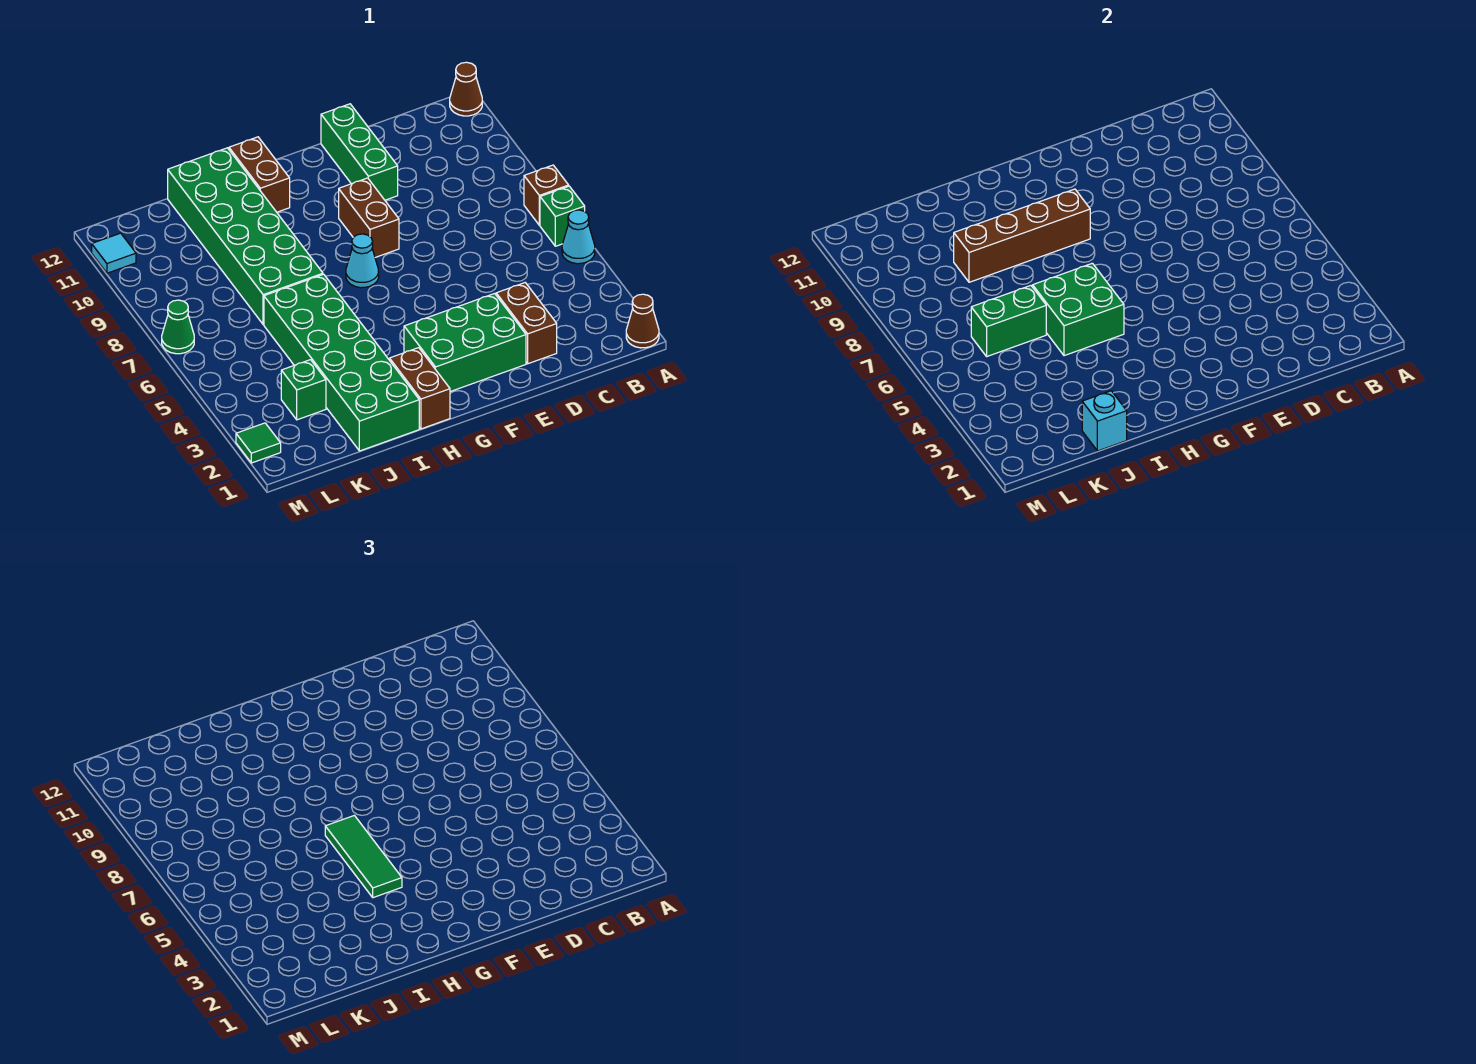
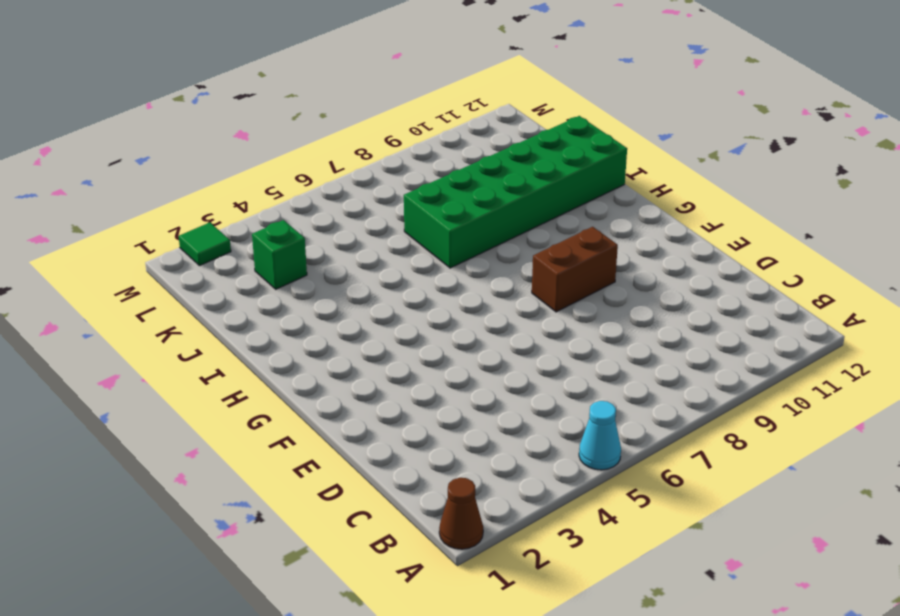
none -> green brick A6 level 1
none -> brown brick A7 level 1
none -> brown cone A12 level 1

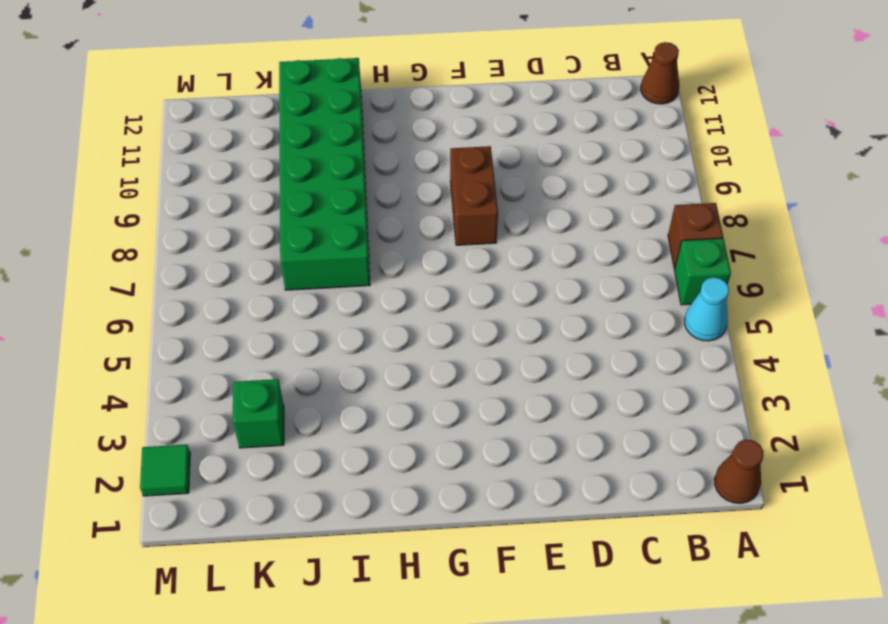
none -> brown brick D2:D3 level 1
none -> green brick E2:G3 level 1
none -> green brick E10:E12 level 1

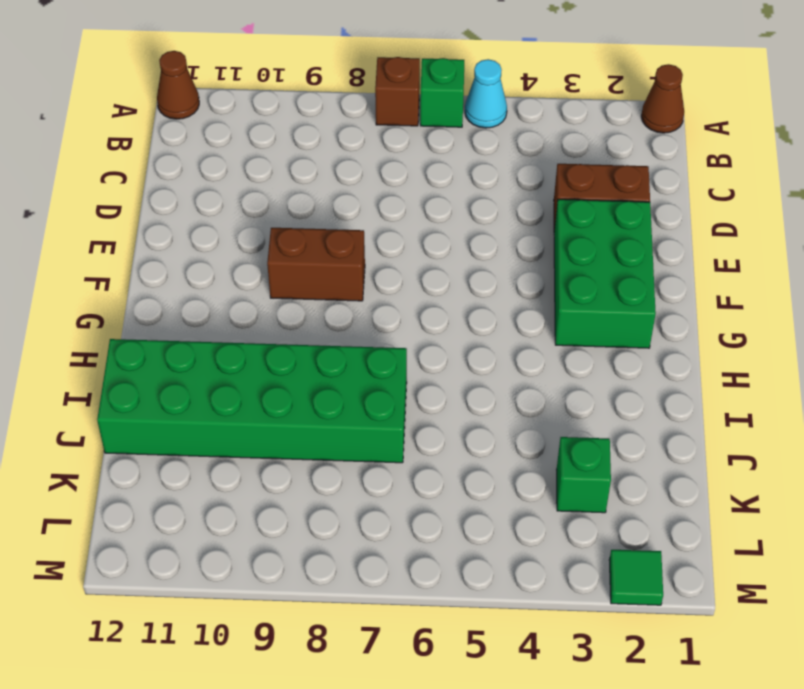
none -> green brick E10:E12 level 1
none -> cyan cone G7 level 1
none -> brown brick H1:H2 level 1

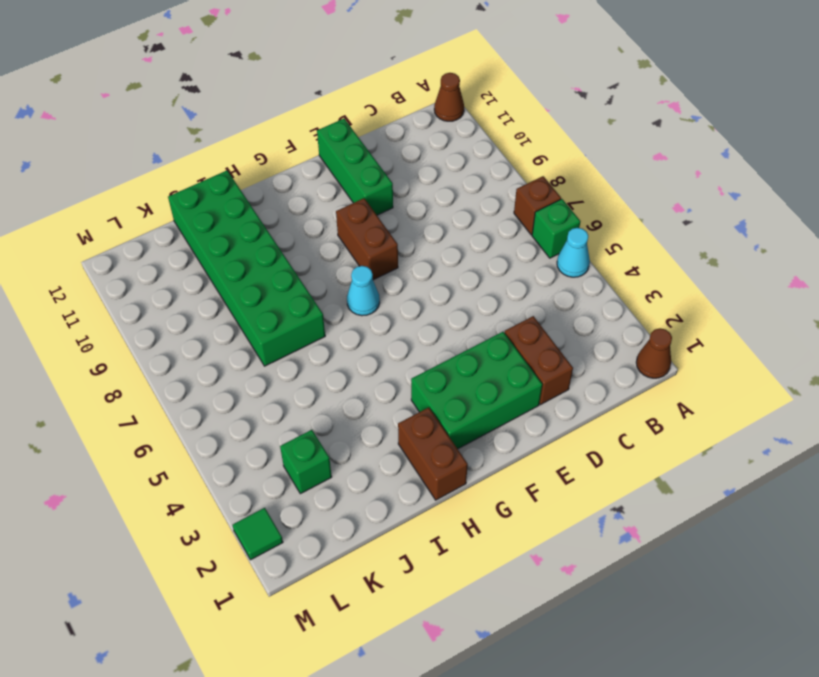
none -> brown brick H11:H12 level 1
none -> green brick I1:J6 level 1
none -> green cone M7 level 1

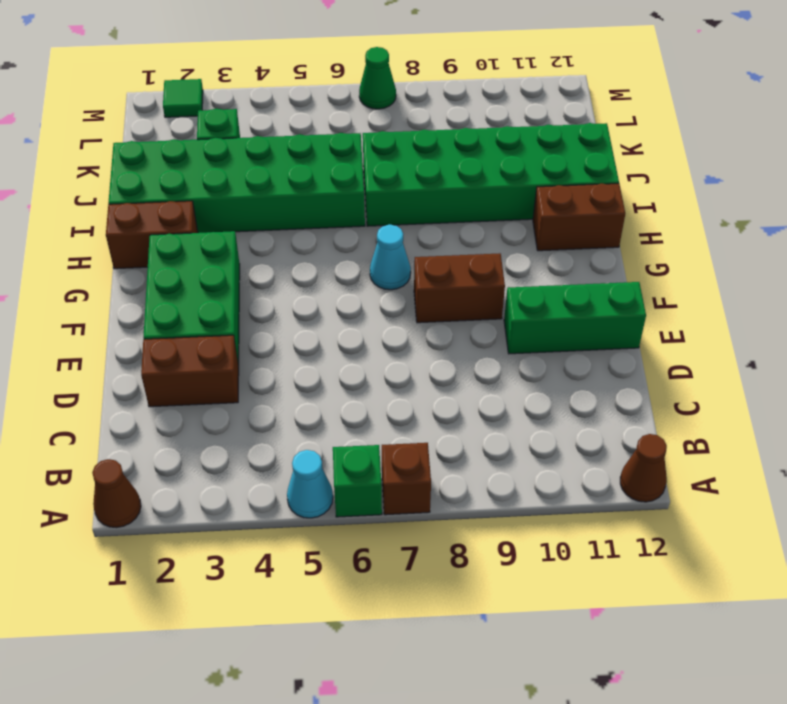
none -> cyan tile M11 level 1
none -> brown brick G9:J9 level 2
none -> green brick H5:I6 level 2

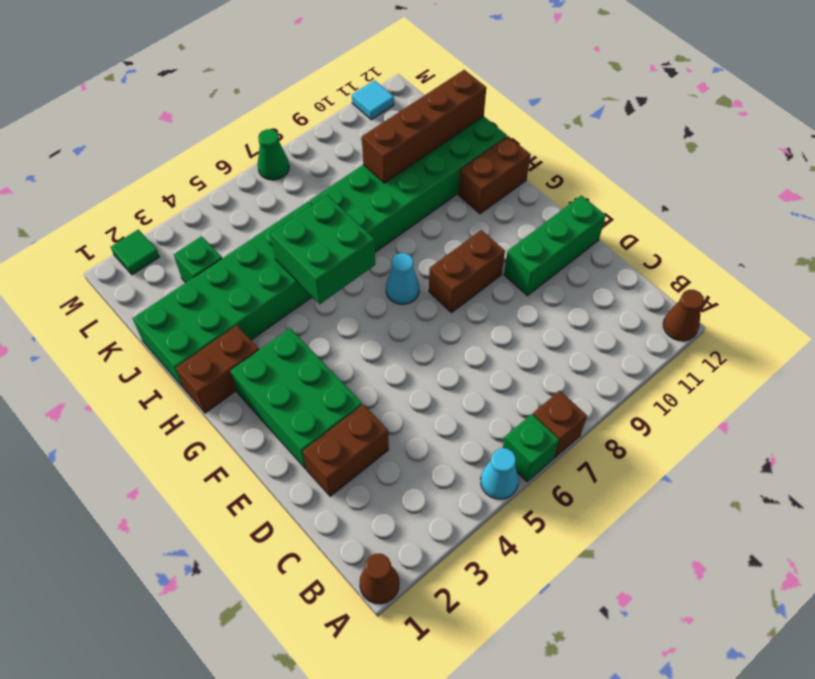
brown brick J9:J12 level 2 -> brown brick G9:J9 level 2
none -> cyan brick J1 level 2
none -> green brick J6:K6 level 2
none -> green tile H4:H6 level 3

